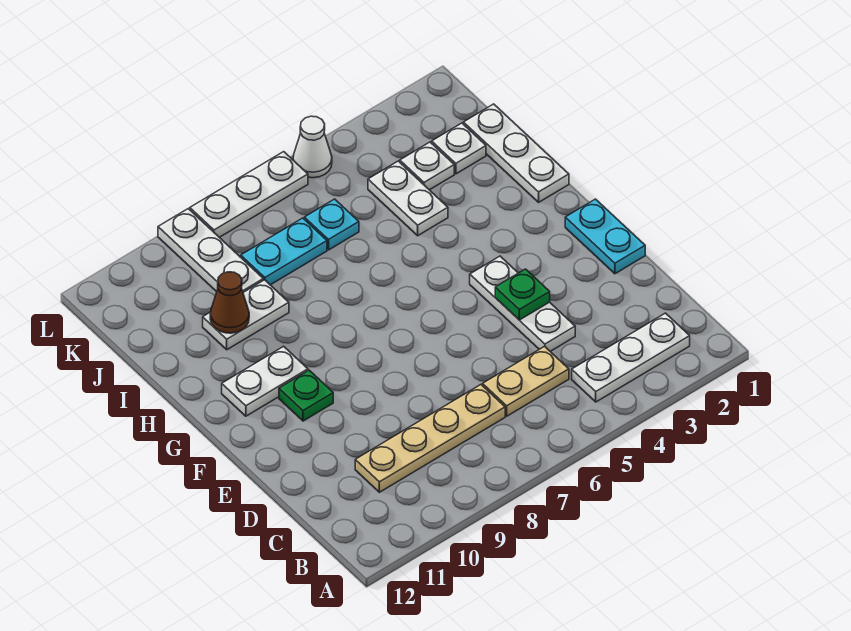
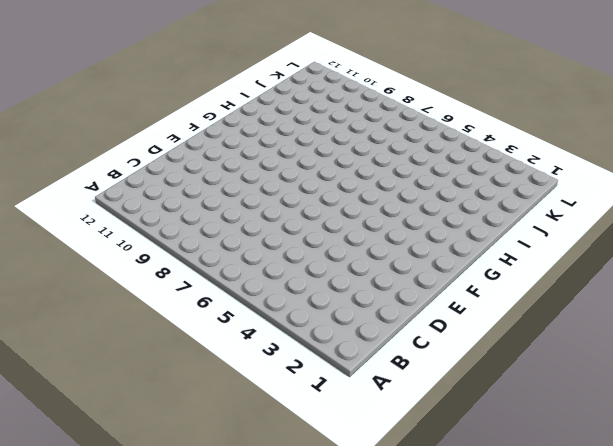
none -> white plate B2:B4 level 1
none -> tan plate C5:C6 level 1
none -> tan plate C7:C10 level 1

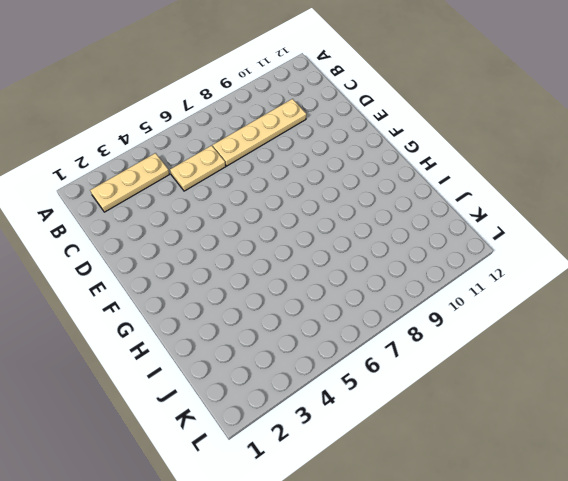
tan plate B2:B4 level 1 -> white plate B2:B4 level 1
none -> white plate D4:F4 level 1
none -> cyan plate E1:F1 level 1
none -> green plate F10 level 1

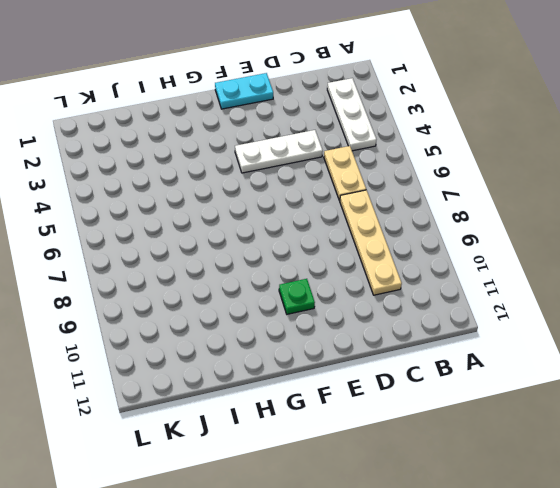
none -> white plate G10:G11 level 1
none -> white plate H1:J1 level 1
none -> white plate I4:J4 level 1

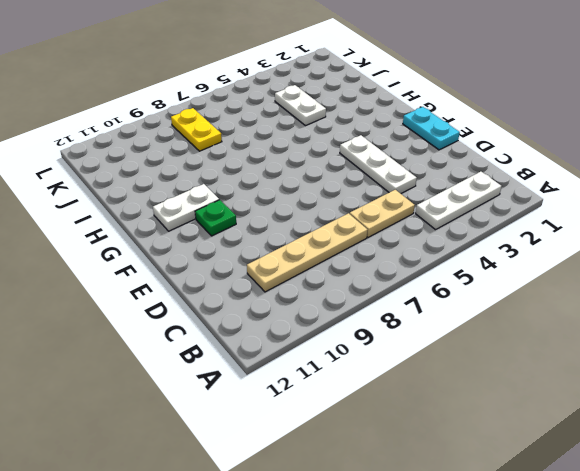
yellow plate J8:K8 level 1 -> cyan plate J7:J8 level 1
none -> white plate H1:J1 level 1
none -> white plate I9:I10 level 1
none -> white plate J2 level 1

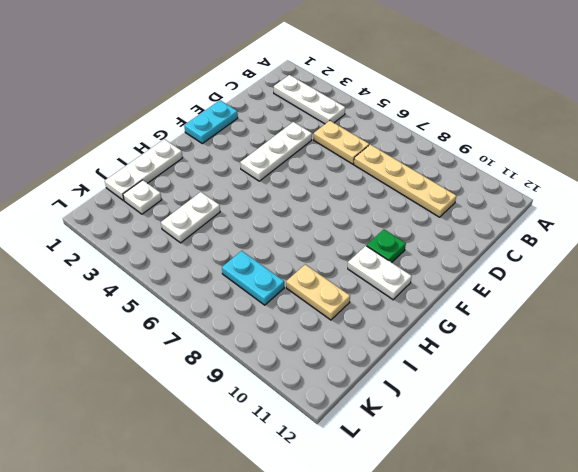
tan plate I9:I10 level 1 -> white plate I9:I10 level 1
none -> white plate J3 level 1
none -> cyan plate J6 level 1
none -> white plate J9:L9 level 1

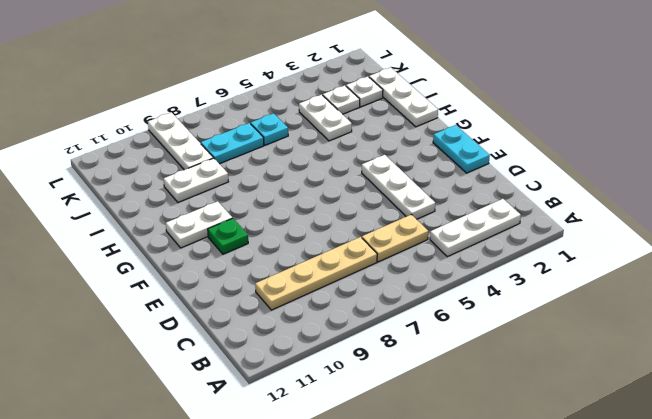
none -> white cone L5 level 1
none -> white plate L6:L8 level 1
none -> green plate E4 level 2

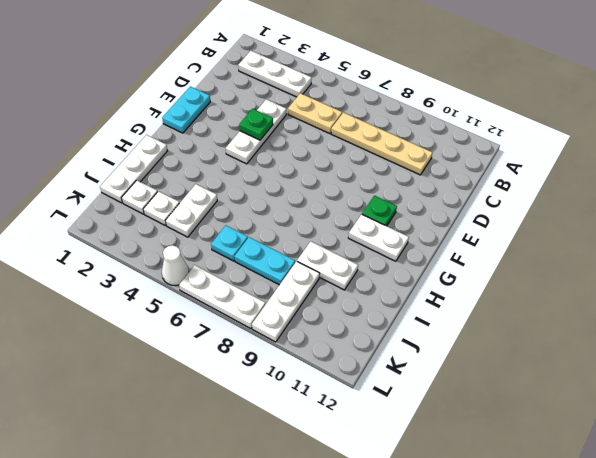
none -> brown cone I10 level 2

